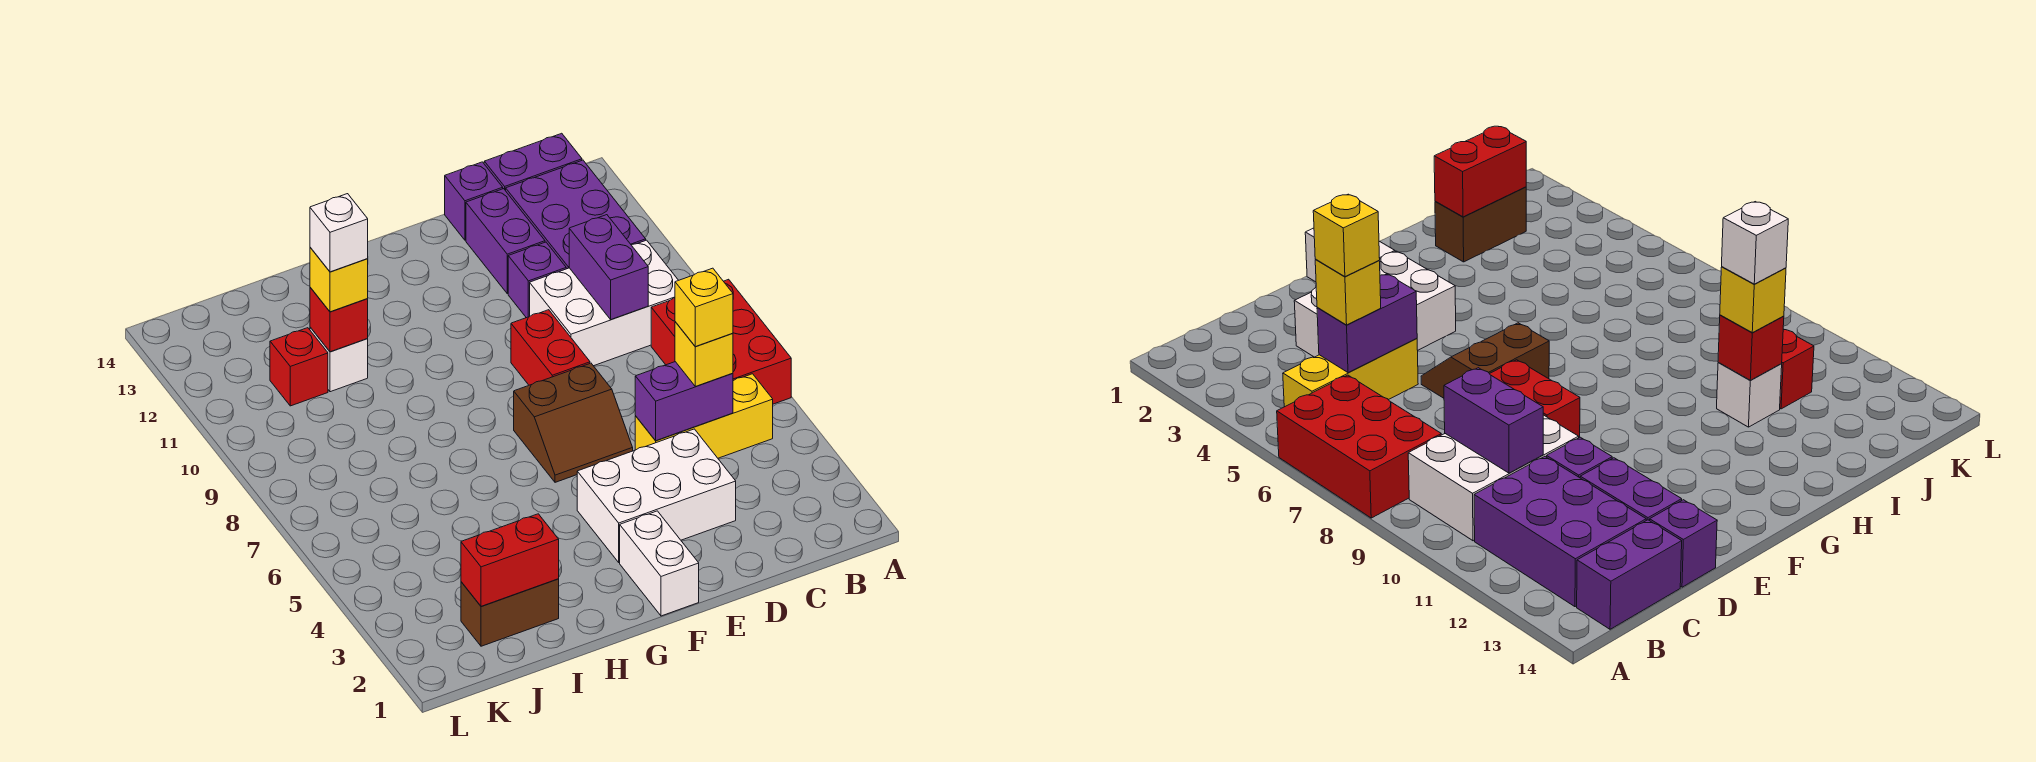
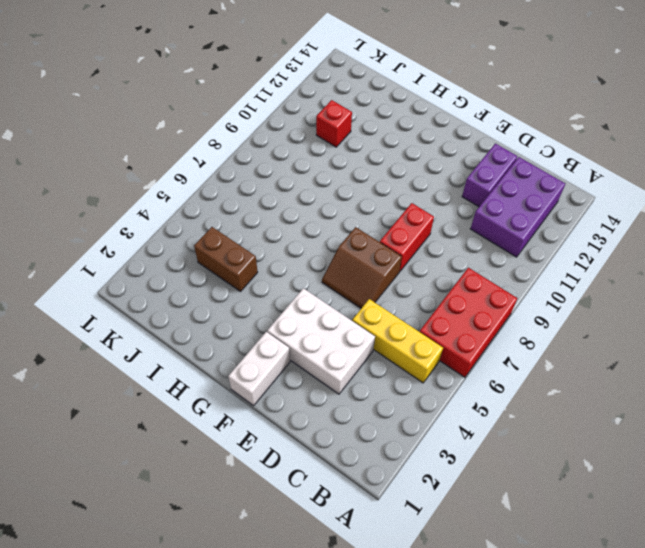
brown brick I4:J4 level 1 -> brown brick I2:J2 level 1
none -> white brick B9:D10 level 1
none -> purple brick B14:C14 level 1
none -> purple brick D11 level 1

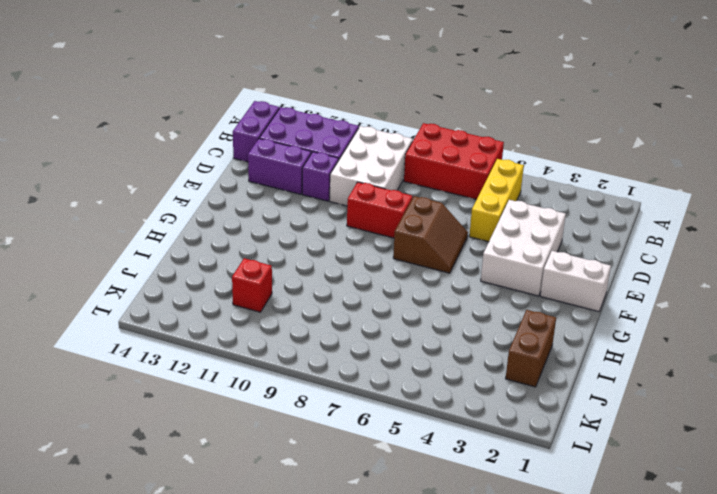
none -> purple brick D14 level 1
none -> white brick I11 level 1
none -> purple brick C5:D5 level 2

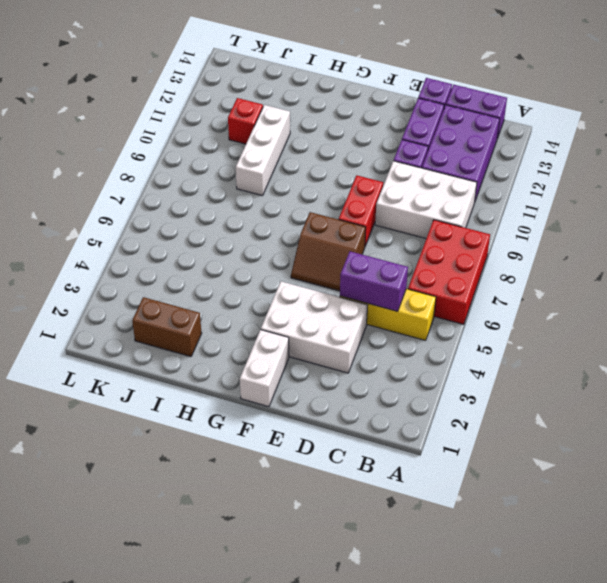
white brick I9:I11 level 1 -> white brick I11 level 1
none -> purple brick C9:C10 level 2
none -> red brick I2:J2 level 2
none -> red brick I11 level 2

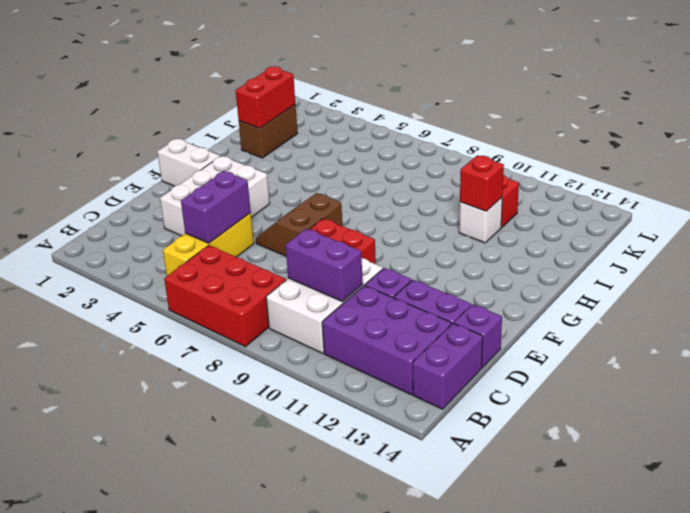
none -> yellow brick C5 level 3
none -> yellow brick I11 level 3
none -> yellow brick C5 level 4

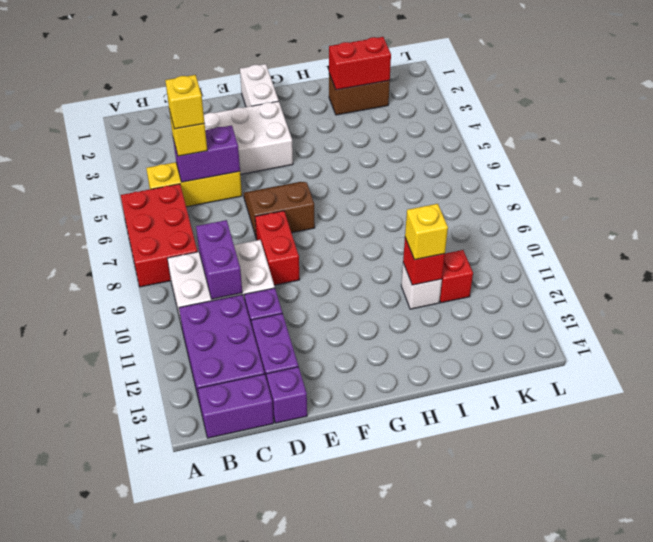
none -> white brick I11 level 4

